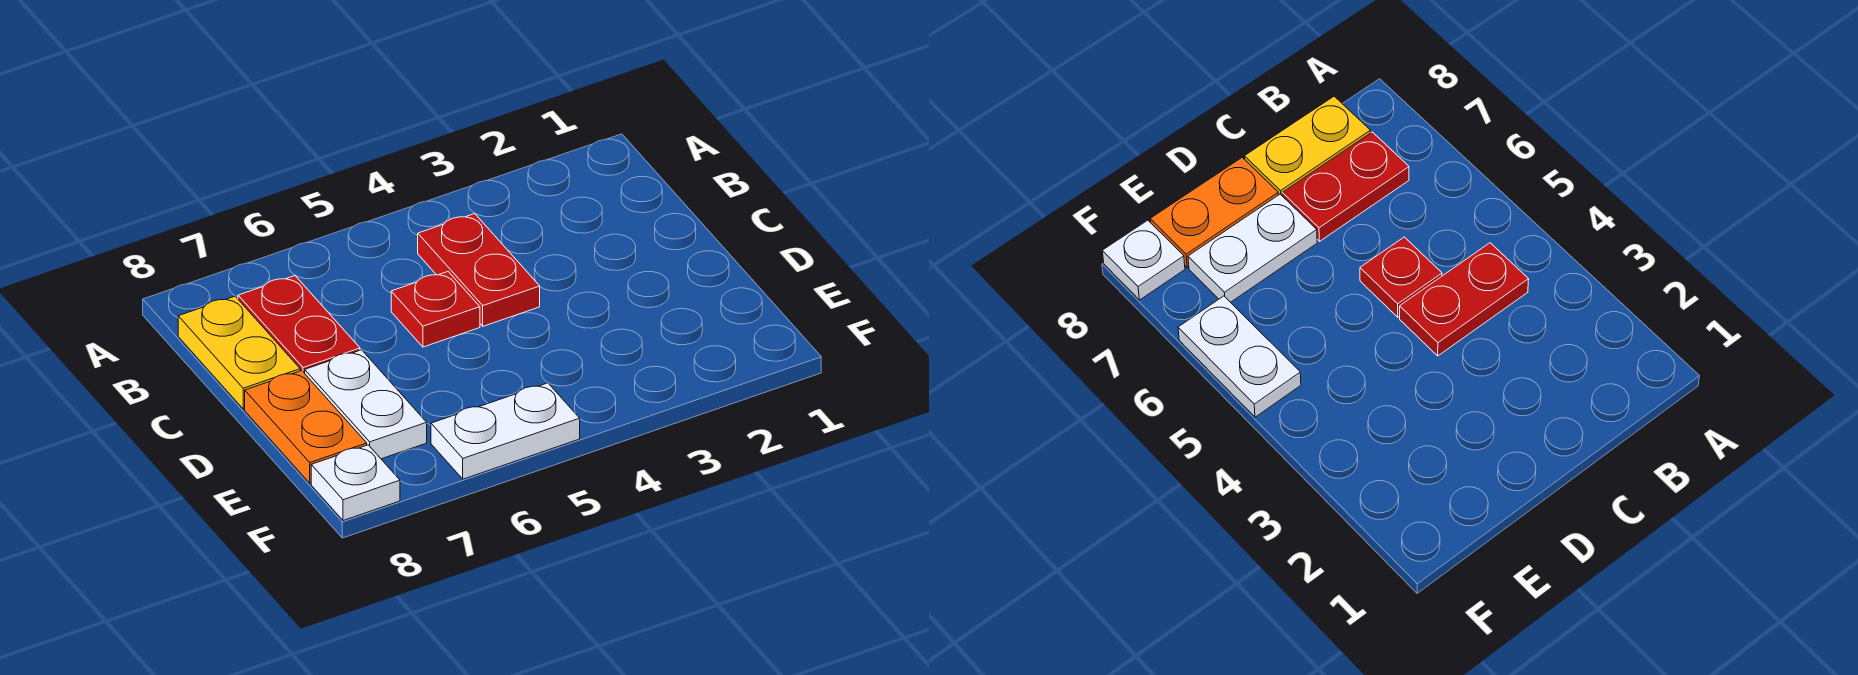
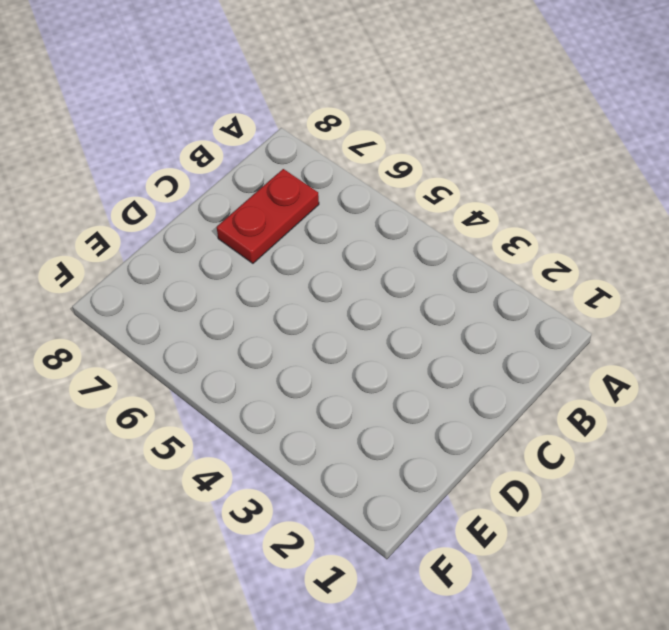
none -> red plate B4:C4 level 1
none -> yellow plate B8:C8 level 1

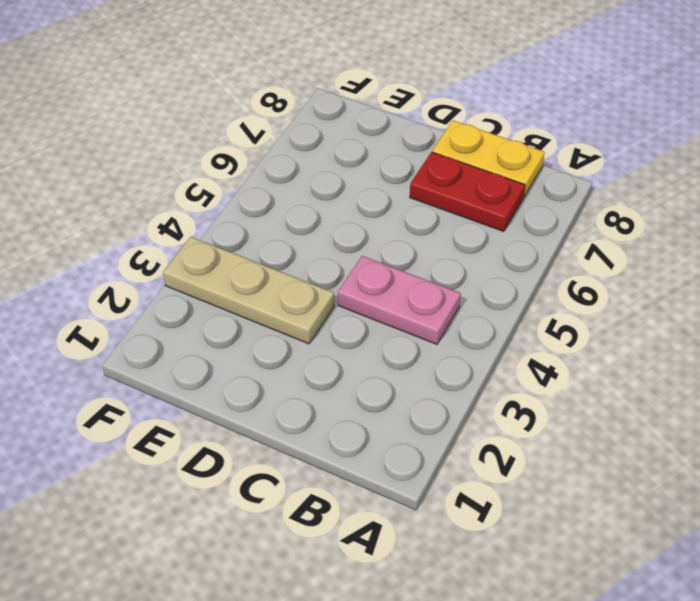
pink plate B4:C4 level 1 -> red plate B4:C4 level 1
tan plate D3:F3 level 1 -> none
none -> red plate C5 level 1
none -> white plate D7:E7 level 1

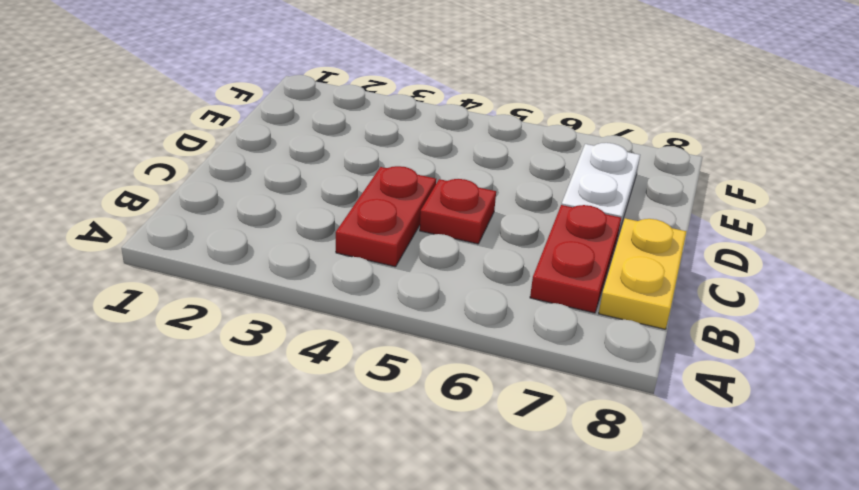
none -> orange plate D8:E8 level 1
none -> white plate F5:F6 level 1

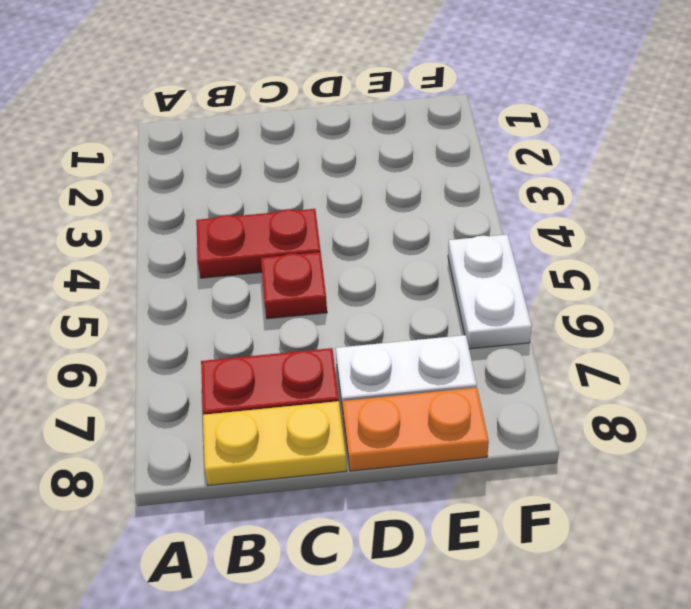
none -> white plate F8 level 1

